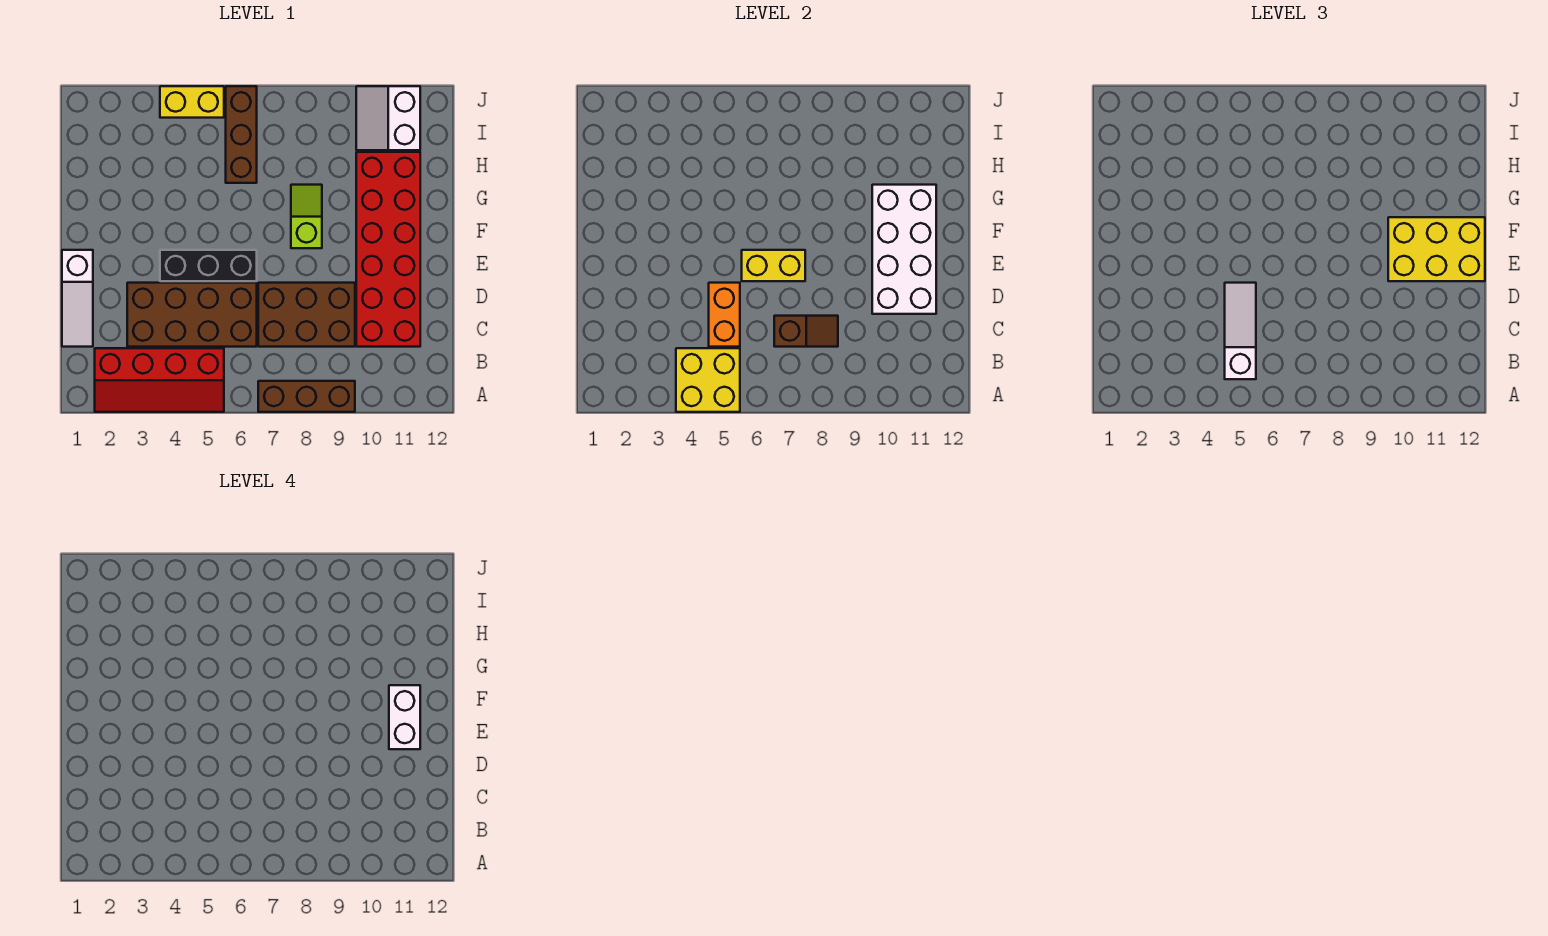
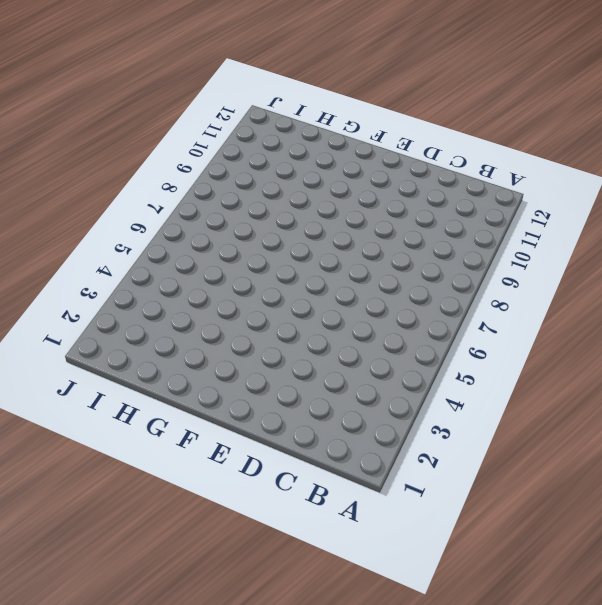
none -> red slope A2:B5 level 1 top B
none -> brown brick A7:A9 level 1
none -> white slope C1:E1 level 1 top E

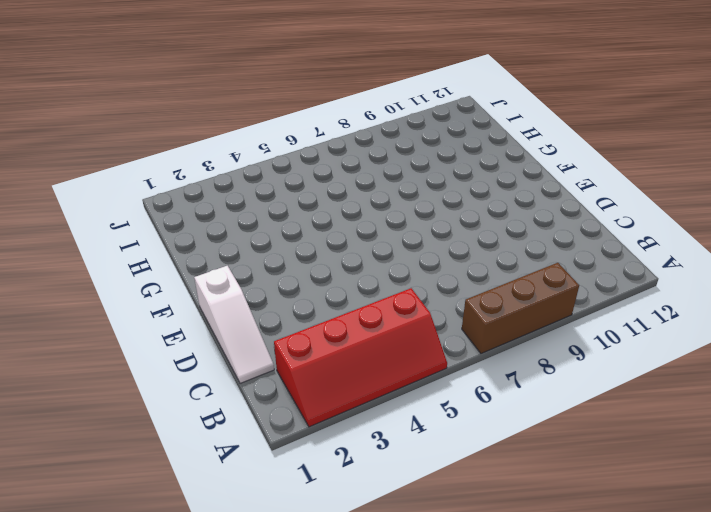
none -> brown brick C3:D6 level 1
none -> brown brick C7:D9 level 1
none -> red brick C10:H11 level 1

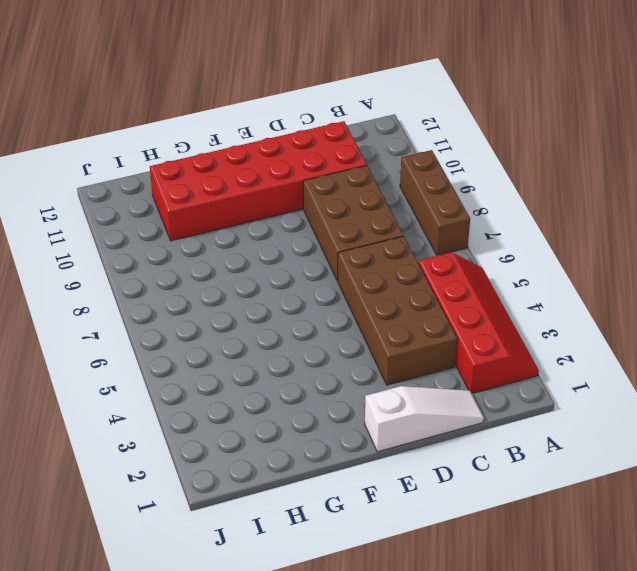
none -> black brick E4:E6 level 1
none -> lime slope F8:G8 level 1 top F
none -> brown brick H6:J6 level 1

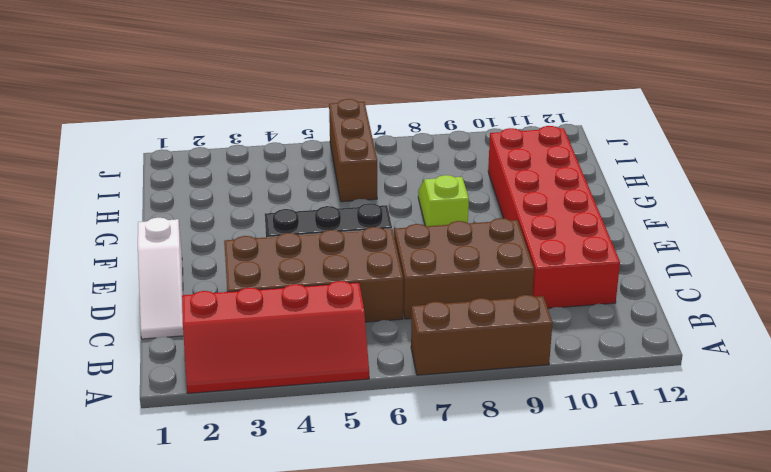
none -> white slope I10:J11 level 1 top 11
none -> yellow brick J4:J5 level 1
none -> yellow brick A4:B5 level 2

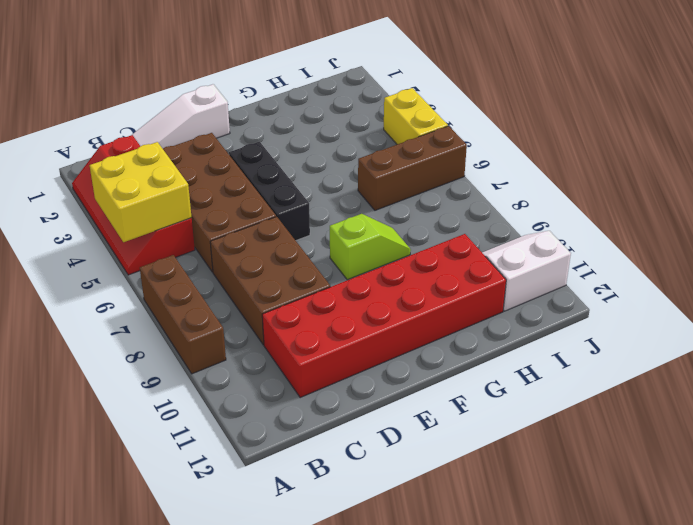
none -> orange brick C5:D5 level 2
none -> brown slope C7:C8 level 2 top 7
none -> white brick D10:G11 level 2

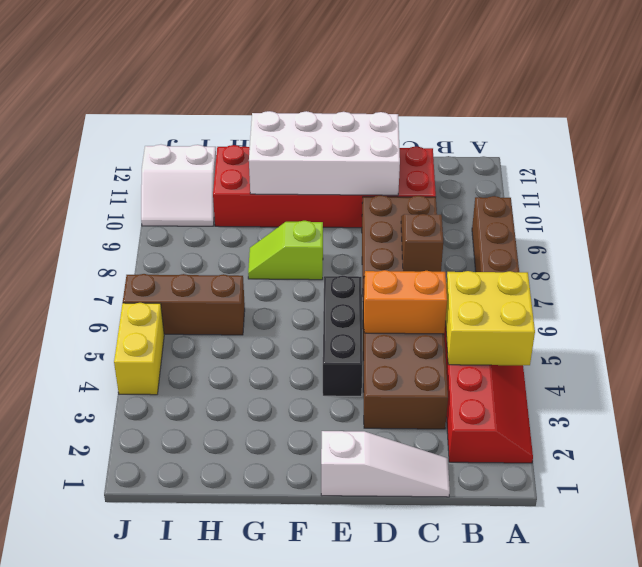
none -> yellow brick E6:E7 level 2
none -> white slope B5:D5 level 3 top B
none -> yellow brick E10:F12 level 3

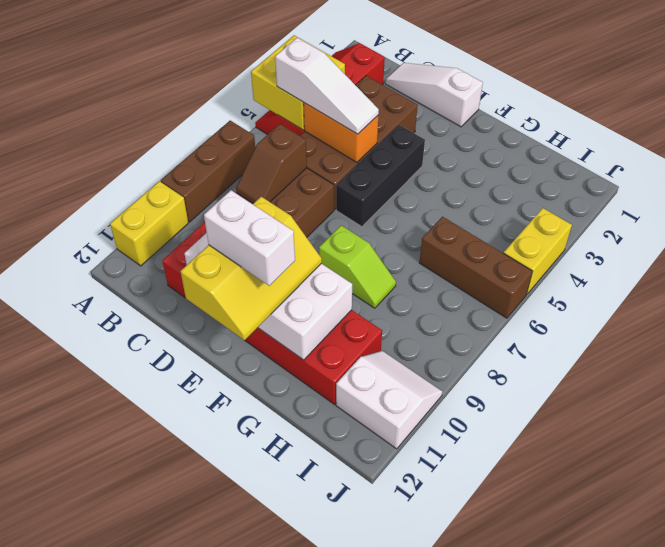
yellow brick A10:A11 level 1 -> yellow brick E6:E7 level 2
yellow slope E10:F12 level 3 top E -> yellow brick E10:F12 level 3

